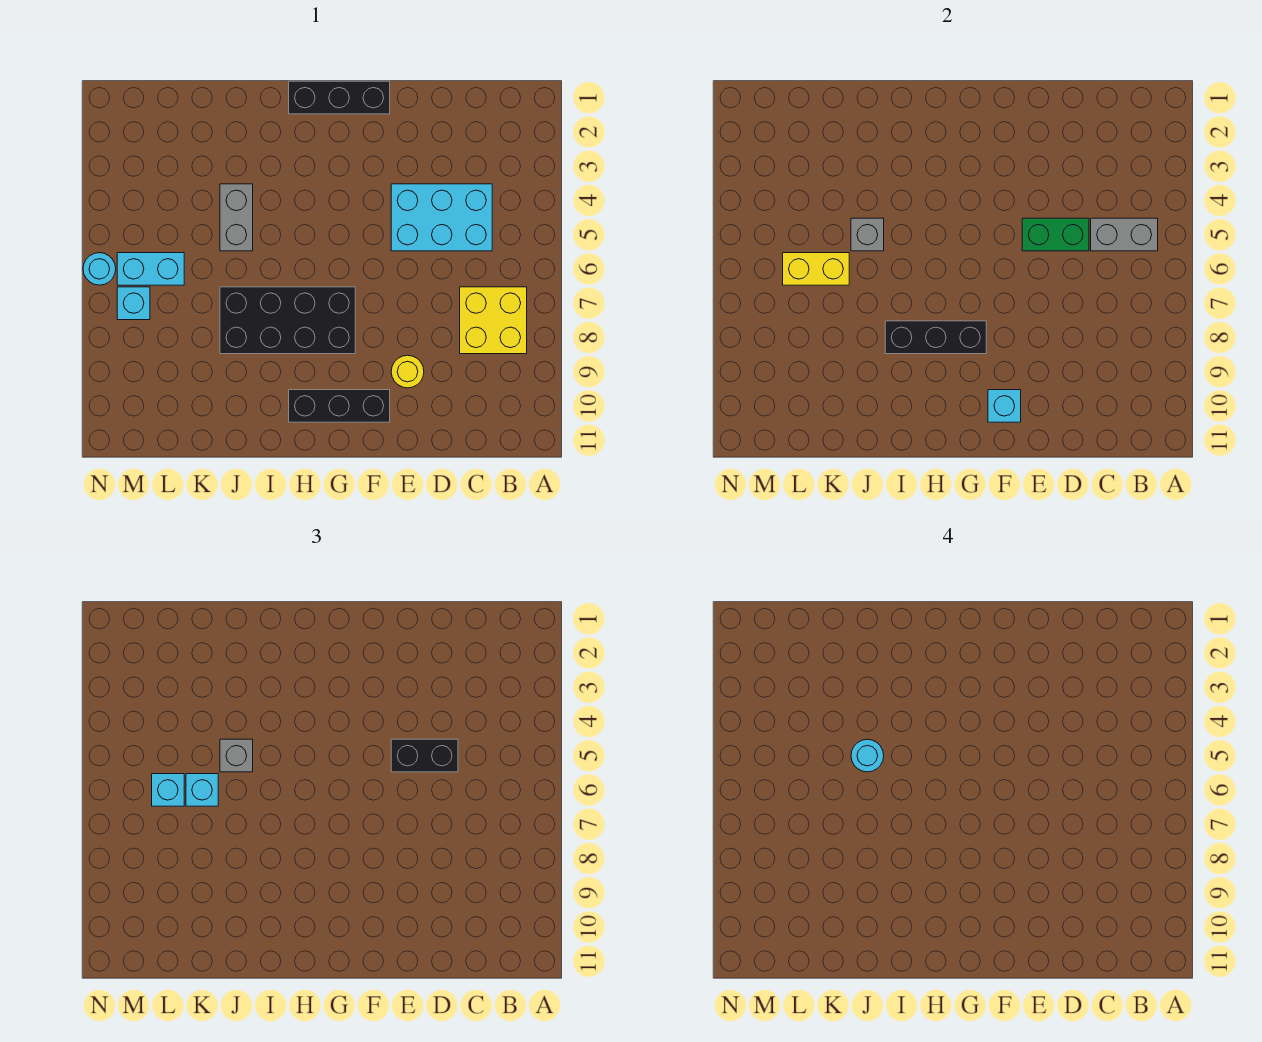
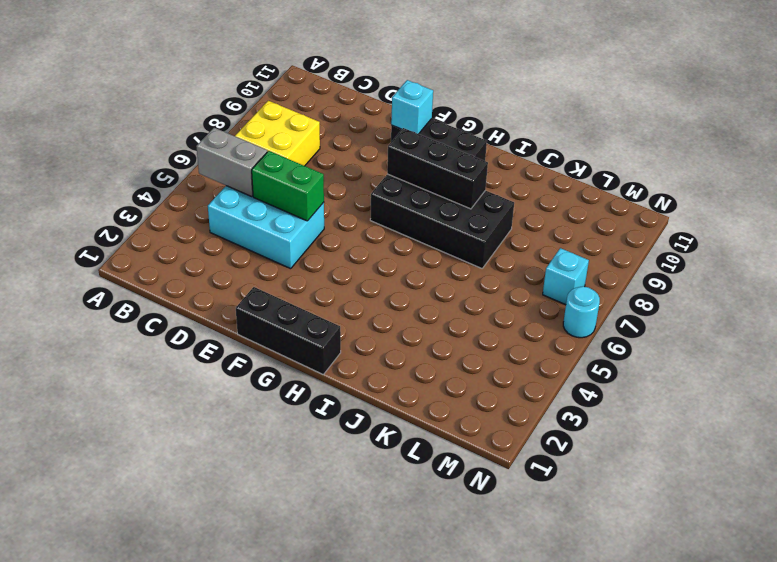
none -> yellow round brick E9 level 1
none -> grey brick J4:J5 level 1
none -> cyan brick L6:M6 level 1

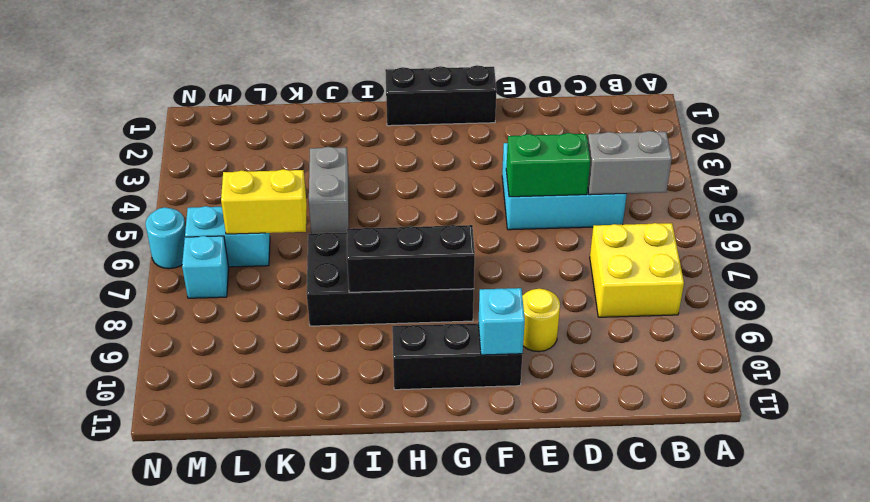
none -> grey brick J5 level 2
none -> black brick D5:E5 level 3
none -> grey brick J5 level 3

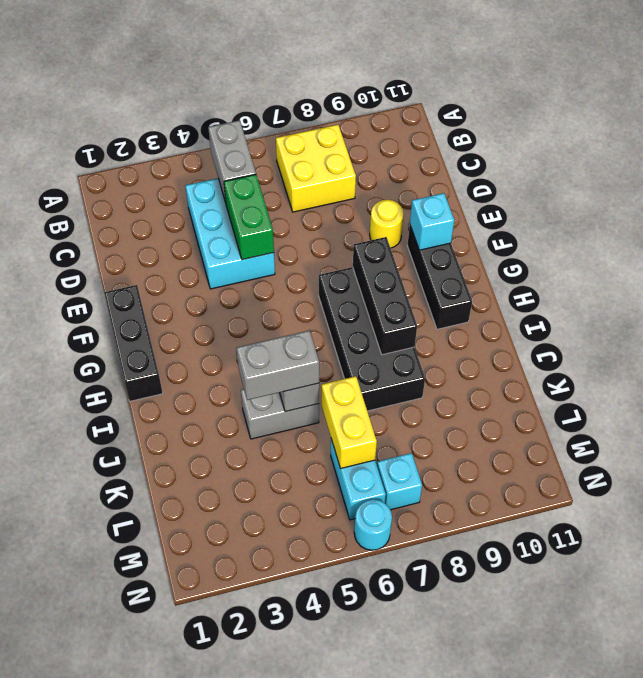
grey brick J4:J5 level 3 -> grey brick J5 level 3
none -> black brick D5:E5 level 3
none -> cyan brick K6 level 3
none -> cyan brick L6 level 3

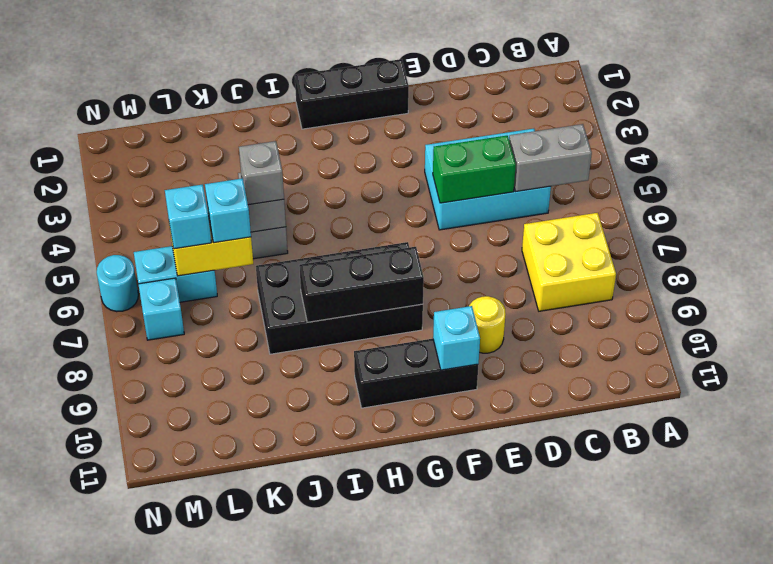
none -> black brick D5:E5 level 3
none -> cyan round brick J5 level 4

